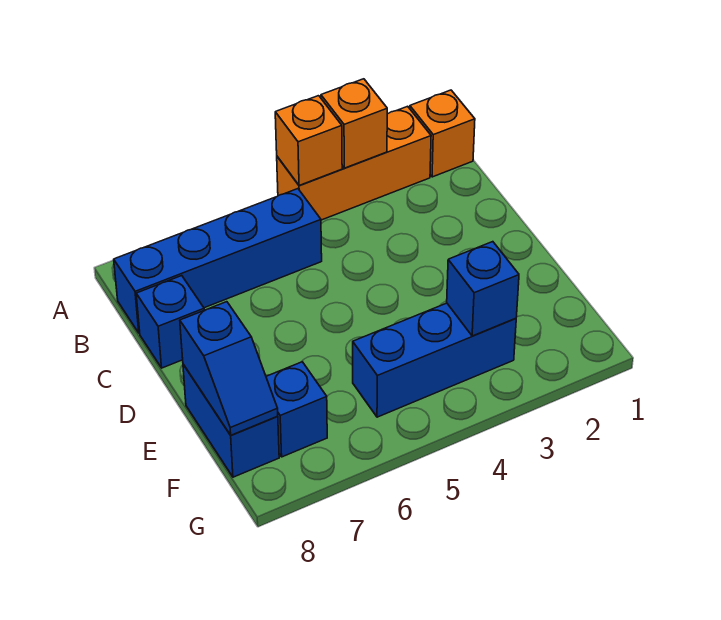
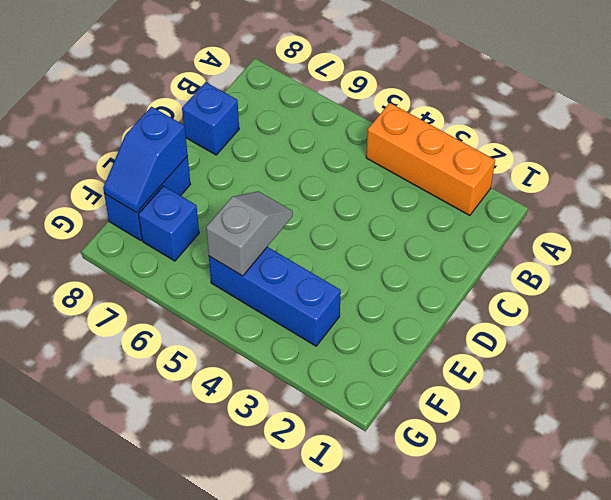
grey slope E5:F5 level 2 top F -> none
none -> orange brick A1 level 1
none -> blue brick B5:B8 level 1

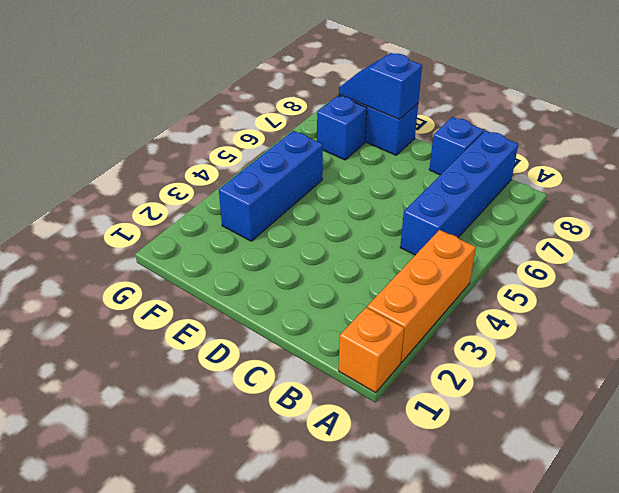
none -> orange brick A3 level 2
none -> orange brick A4 level 2

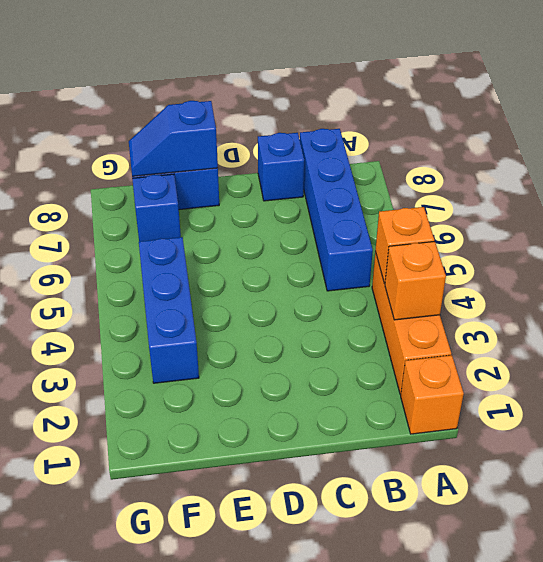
none -> blue brick F3 level 2

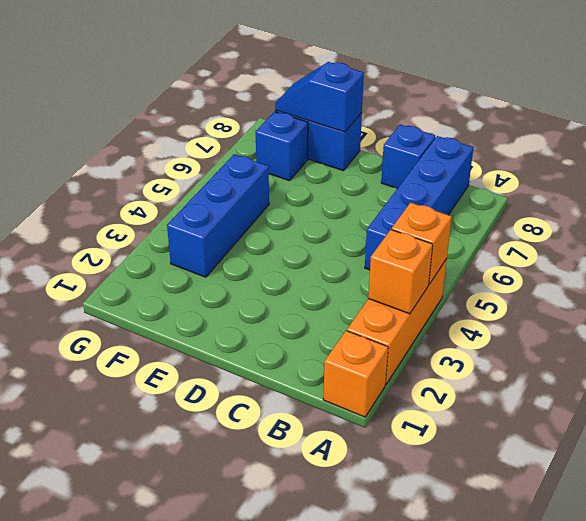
none -> blue brick F3 level 2

